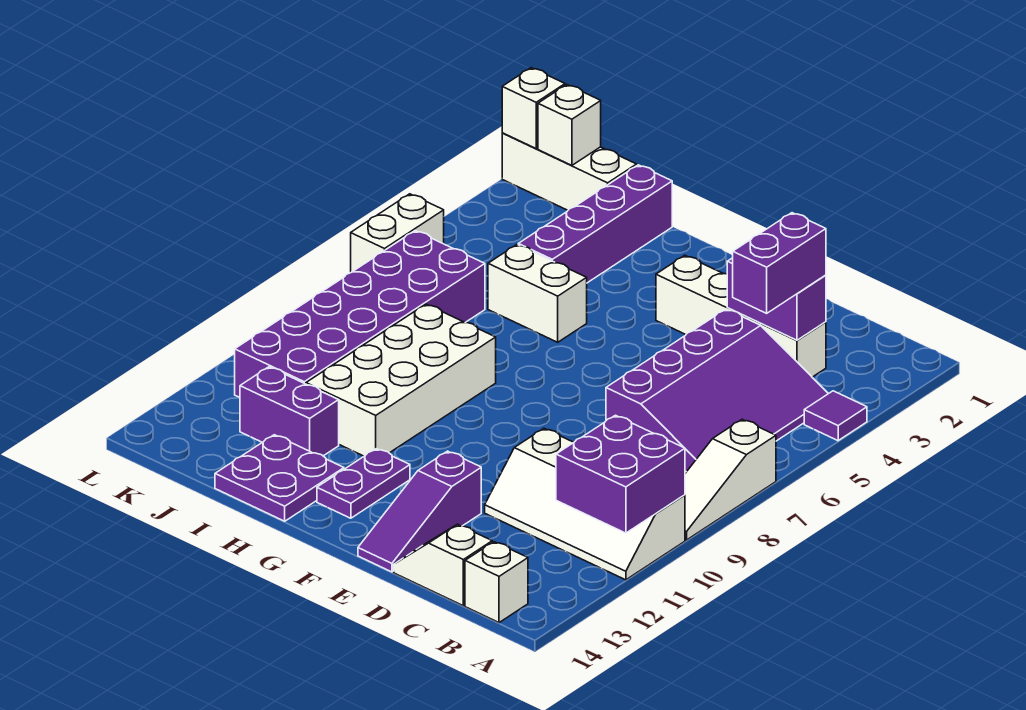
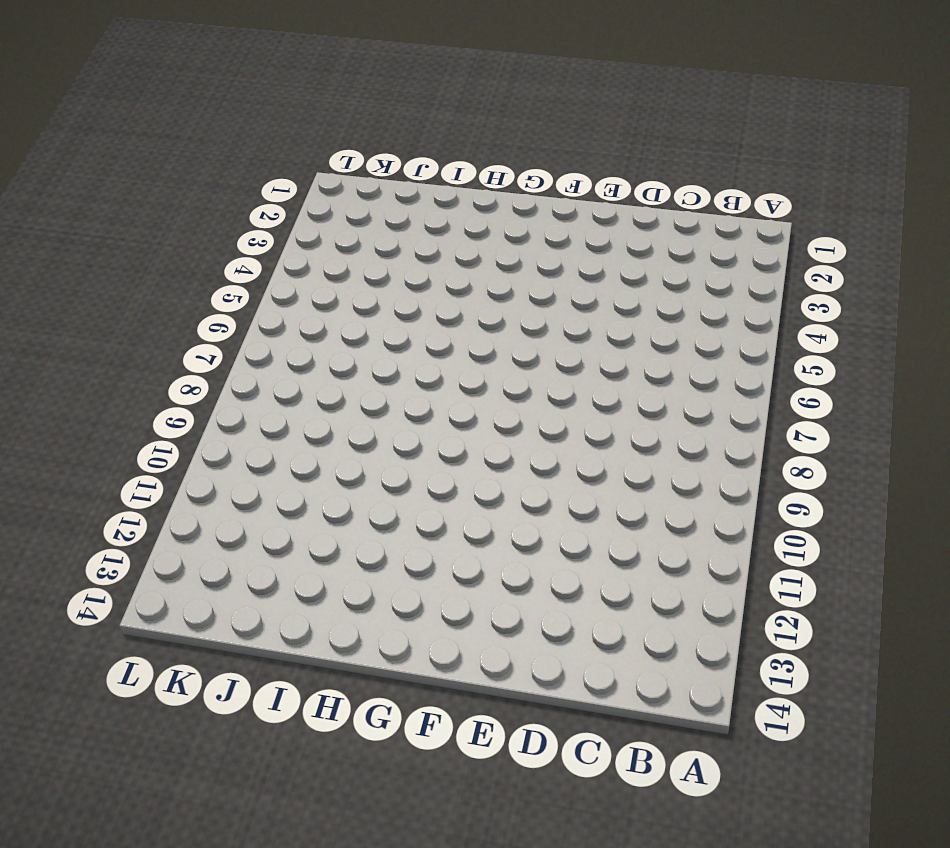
none -> purple tile A4 level 1
none -> white slope A7:A9 level 1 top 7
none -> white slope A10:D11 level 1 top 10

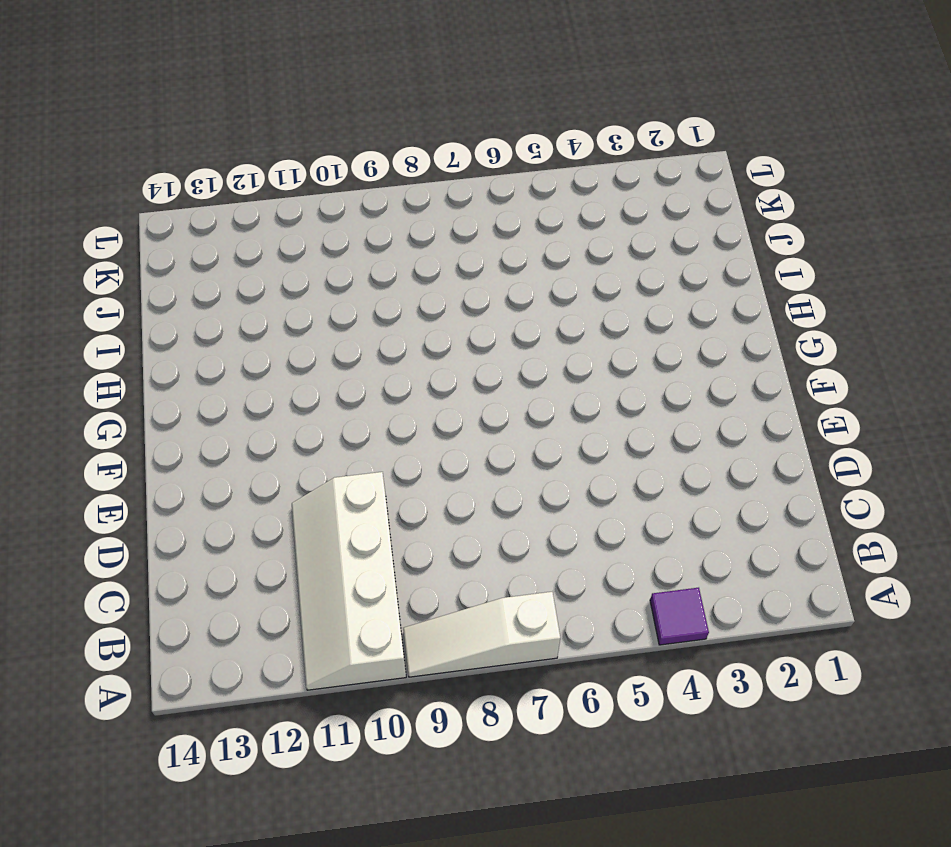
none -> purple slope B4:D7 level 1 top D
none -> white brick B14 level 1
none -> white brick C3:F3 level 1

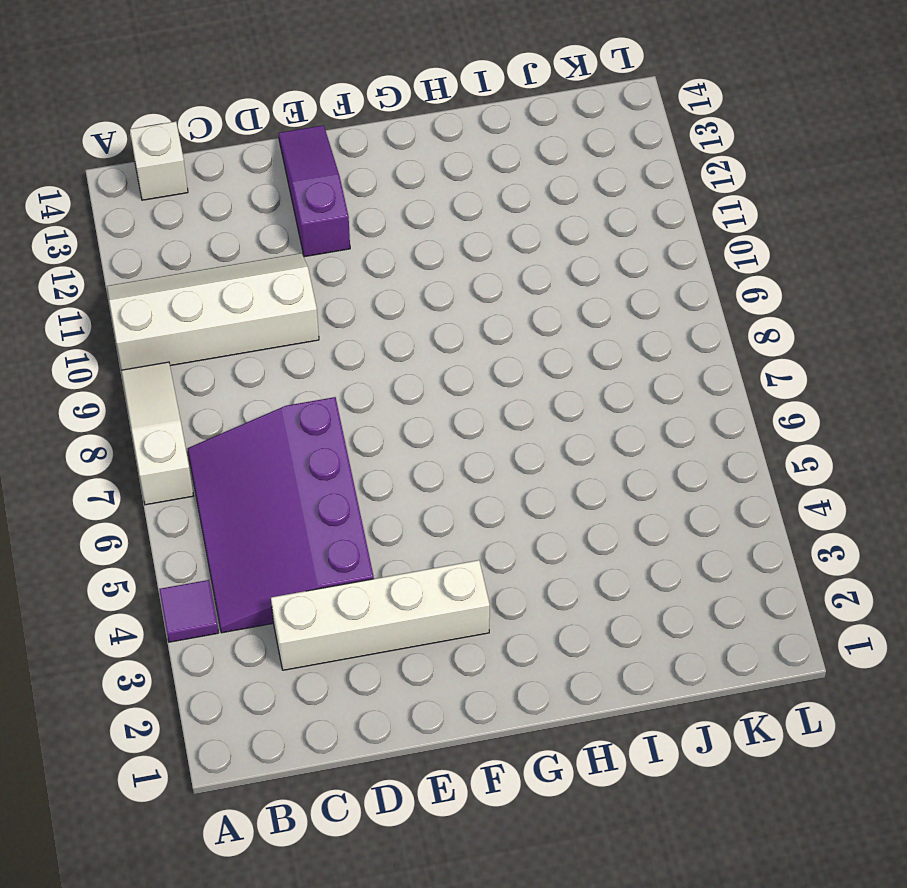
none -> white slope C14:D14 level 1 top C
none -> purple plate G12:G13 level 1
none -> white brick H5:I5 level 1

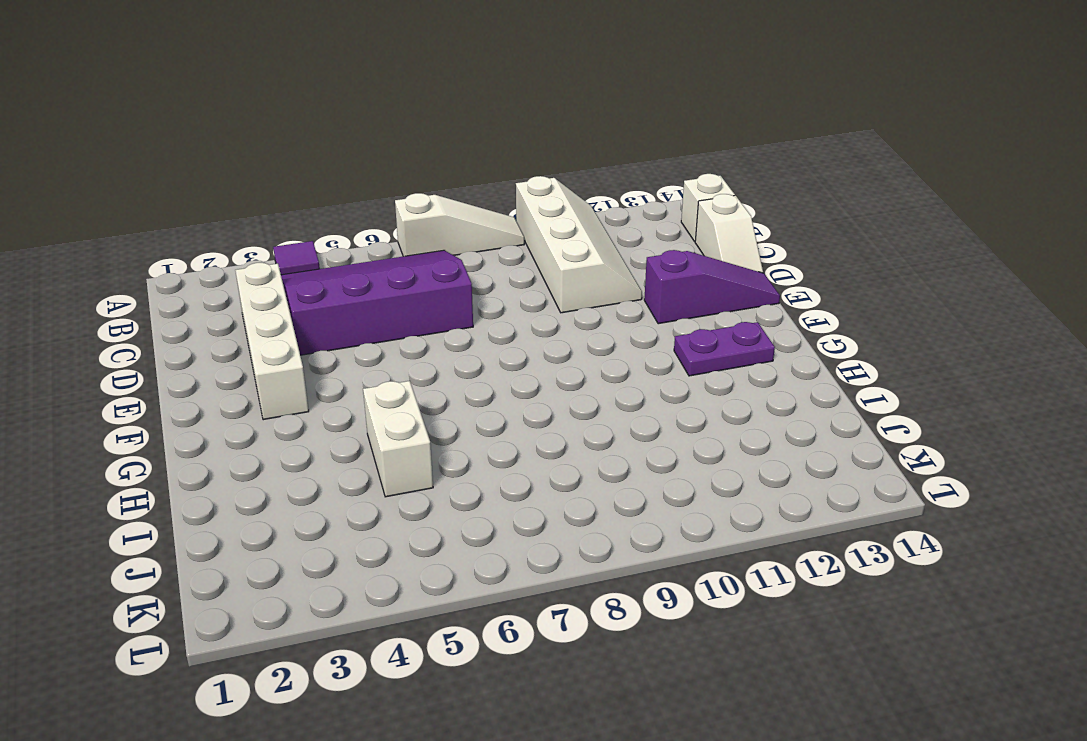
none -> white brick H8:I11 level 1
none -> purple plate H13:I14 level 1
none -> purple brick I1:I4 level 1

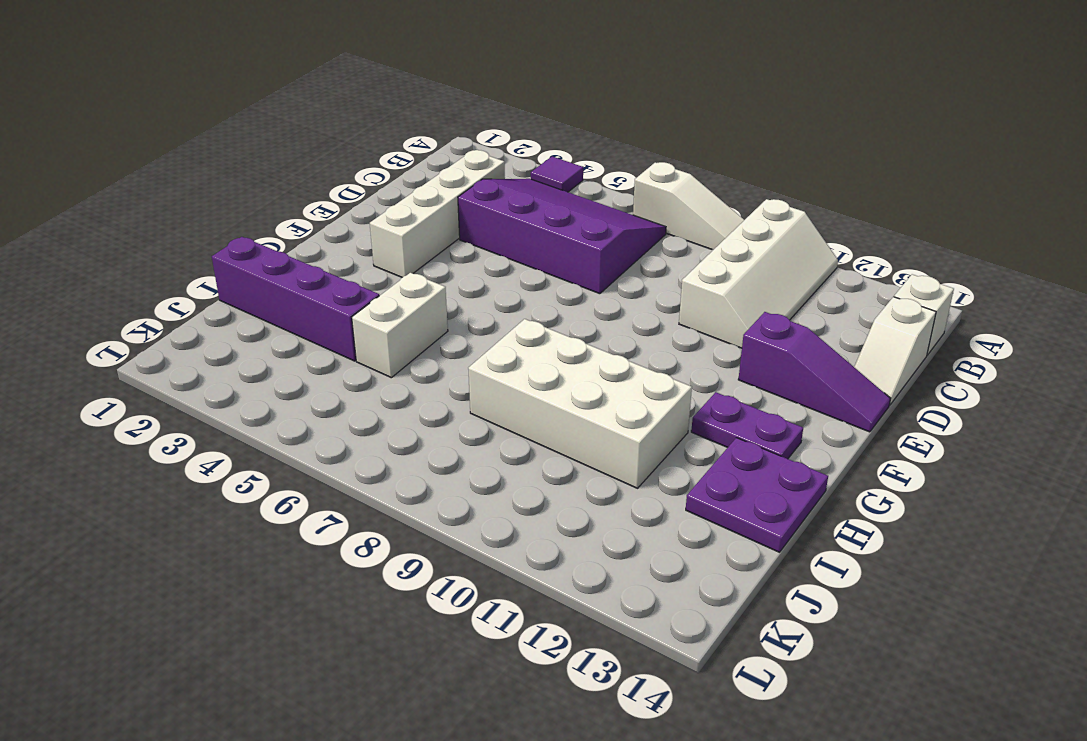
none -> purple brick I12:J12 level 1
none -> white brick J1:L1 level 1
none -> purple brick J6:K11 level 1

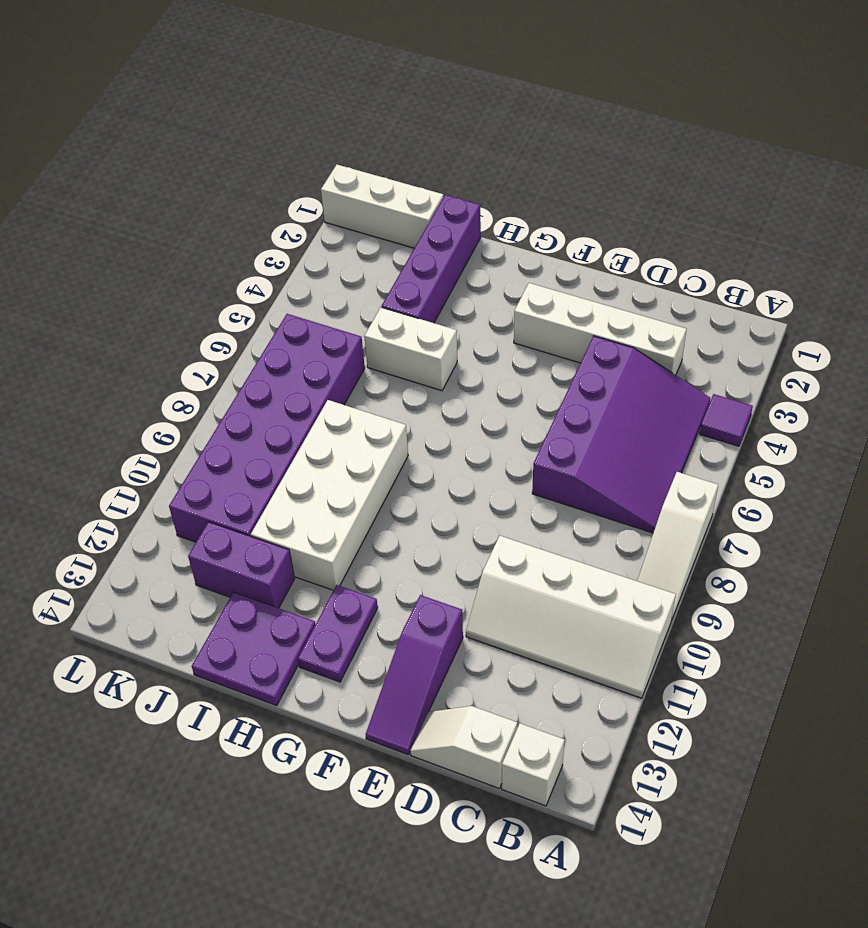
none -> white brick L5:L6 level 1
none -> purple brick A10:B11 level 2
none -> purple brick C3:D3 level 2

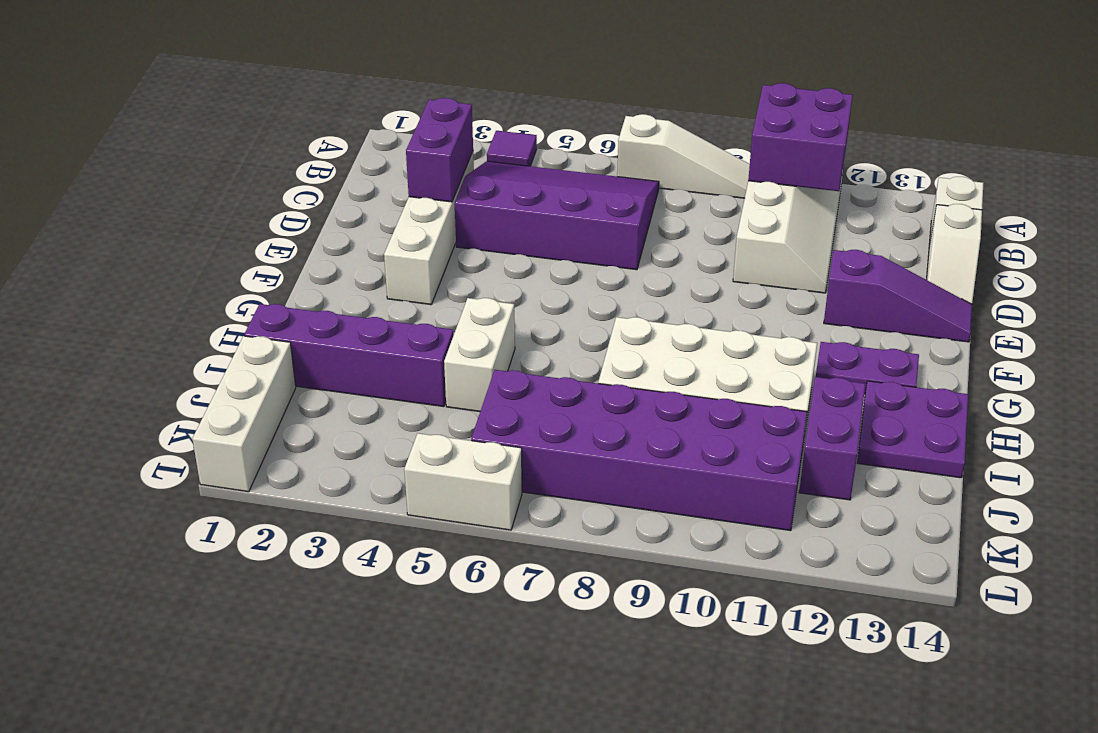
none -> white brick K1 level 2
none -> white brick L1 level 2
none -> purple brick C3:C4 level 3

